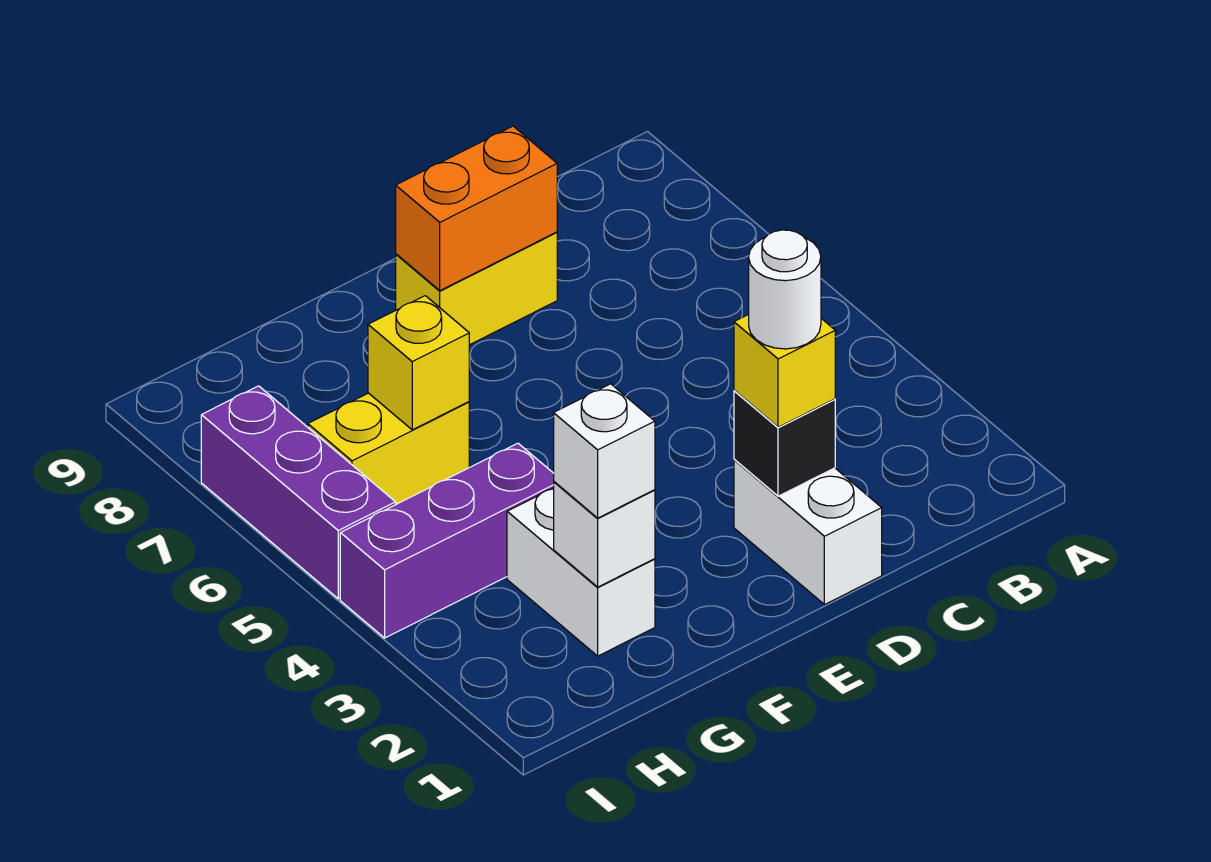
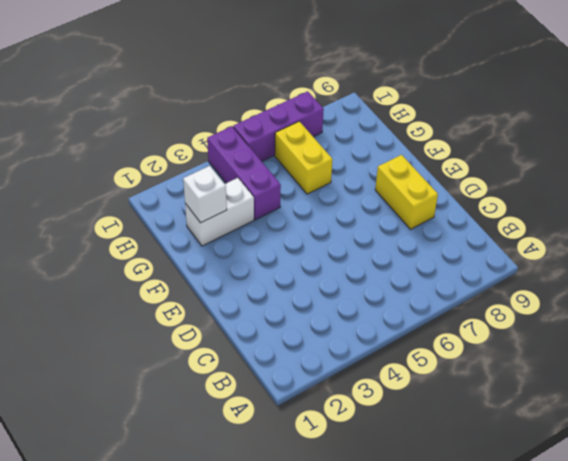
none -> white brick D1:D2 level 1
none -> black brick D2 level 2
none -> orange brick D8:E8 level 2

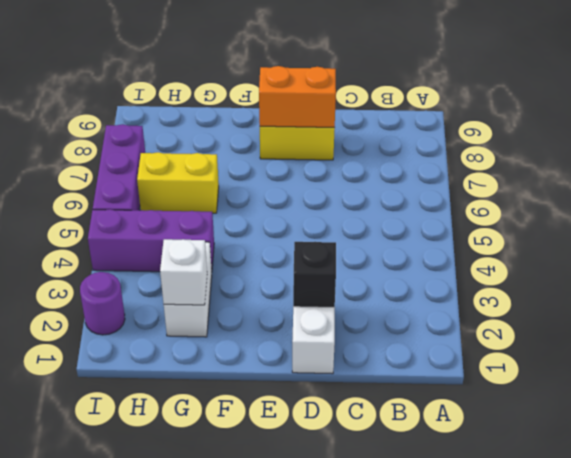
purple round brick I2 level 1 -> none
none -> yellow brick G6 level 2
none -> yellow brick D2 level 3
none -> white brick G2 level 3

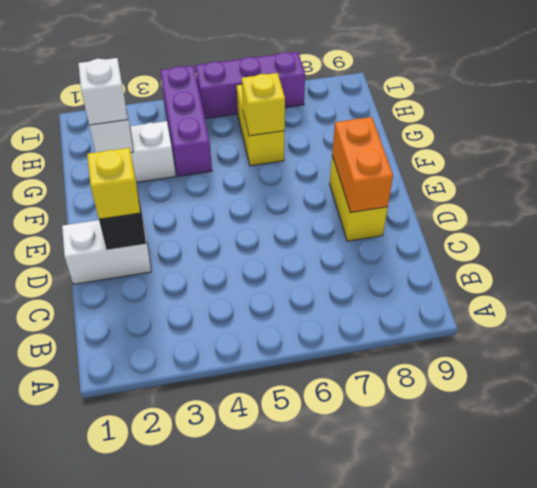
none -> white round brick D2 level 4

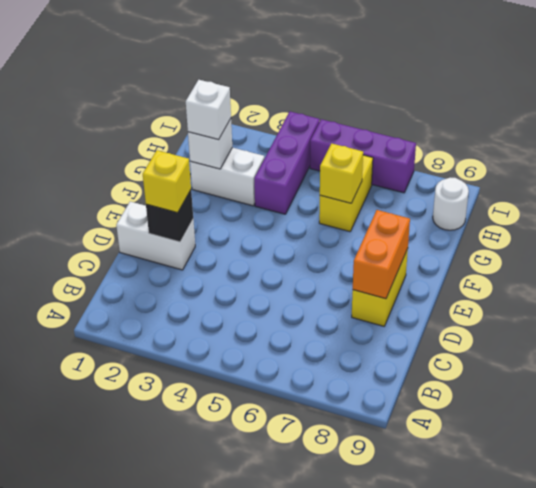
white round brick H9 level 1 -> white round brick D2 level 4

